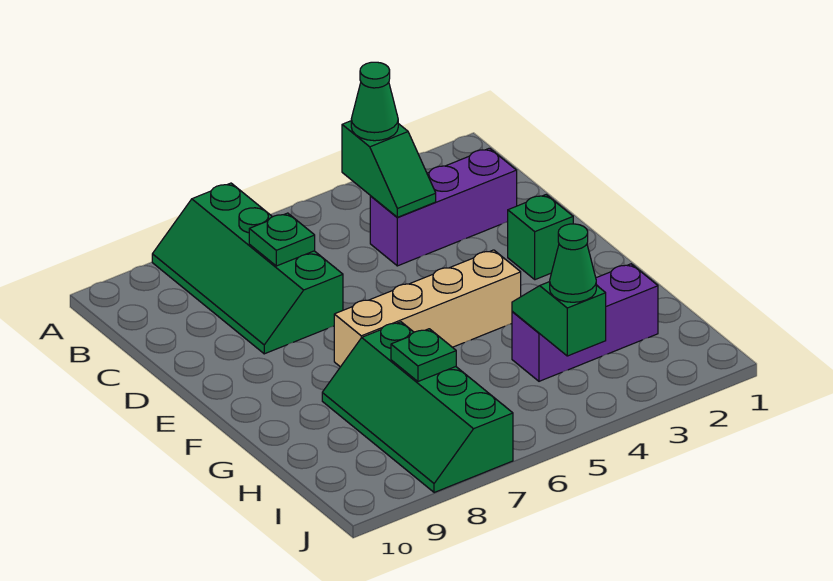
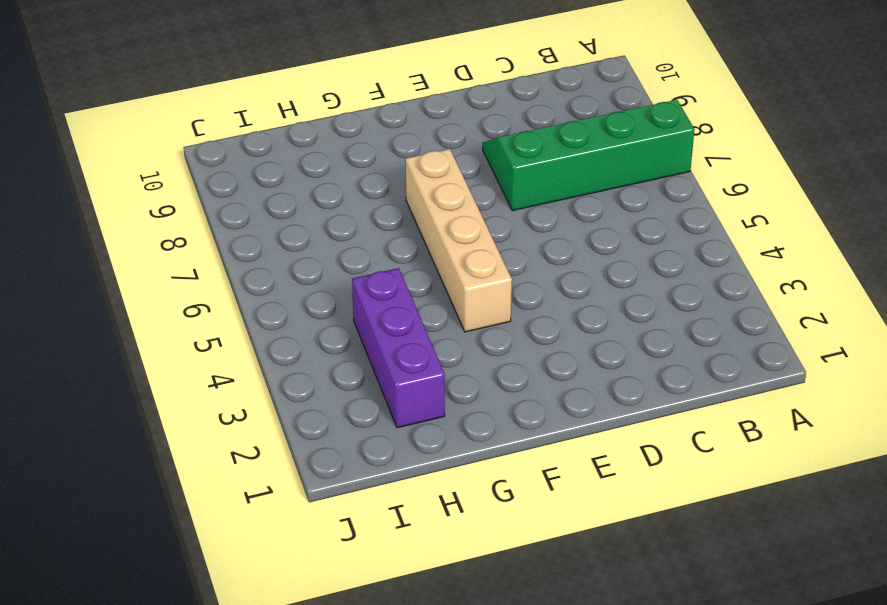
none -> purple brick C2:C4 level 1
none -> green brick E2 level 1
none -> green slope G7:J8 level 1 top 7

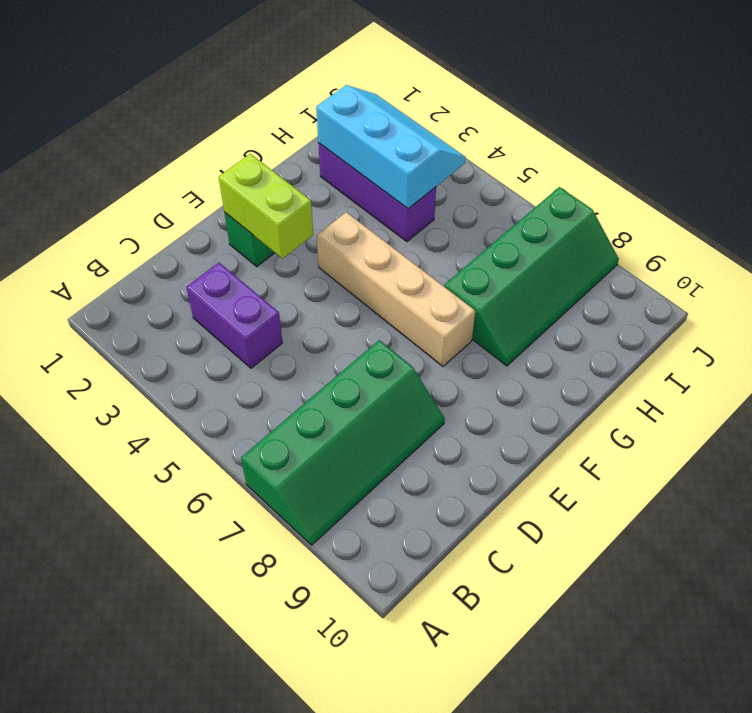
purple brick C3:C4 level 1 -> purple brick C2:C4 level 1
lime brick E2:E3 level 2 -> none
cyan slope H2:I4 level 2 top H -> green slope H4:I4 level 2 top I
none -> green slope B4:C4 level 2 top B
none -> green plate C7 level 2
none -> green plate H7 level 2

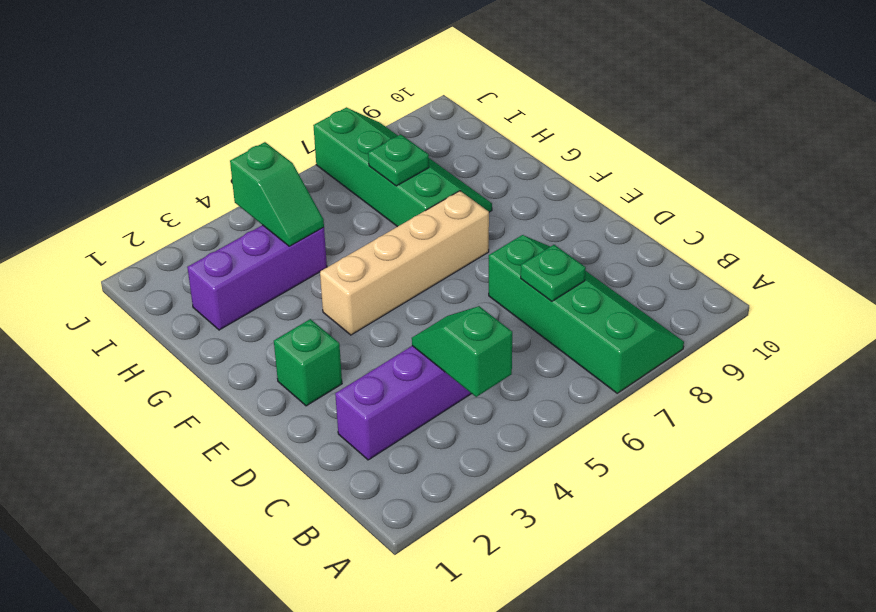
none -> green cone B4 level 3
none -> green cone I4 level 3

